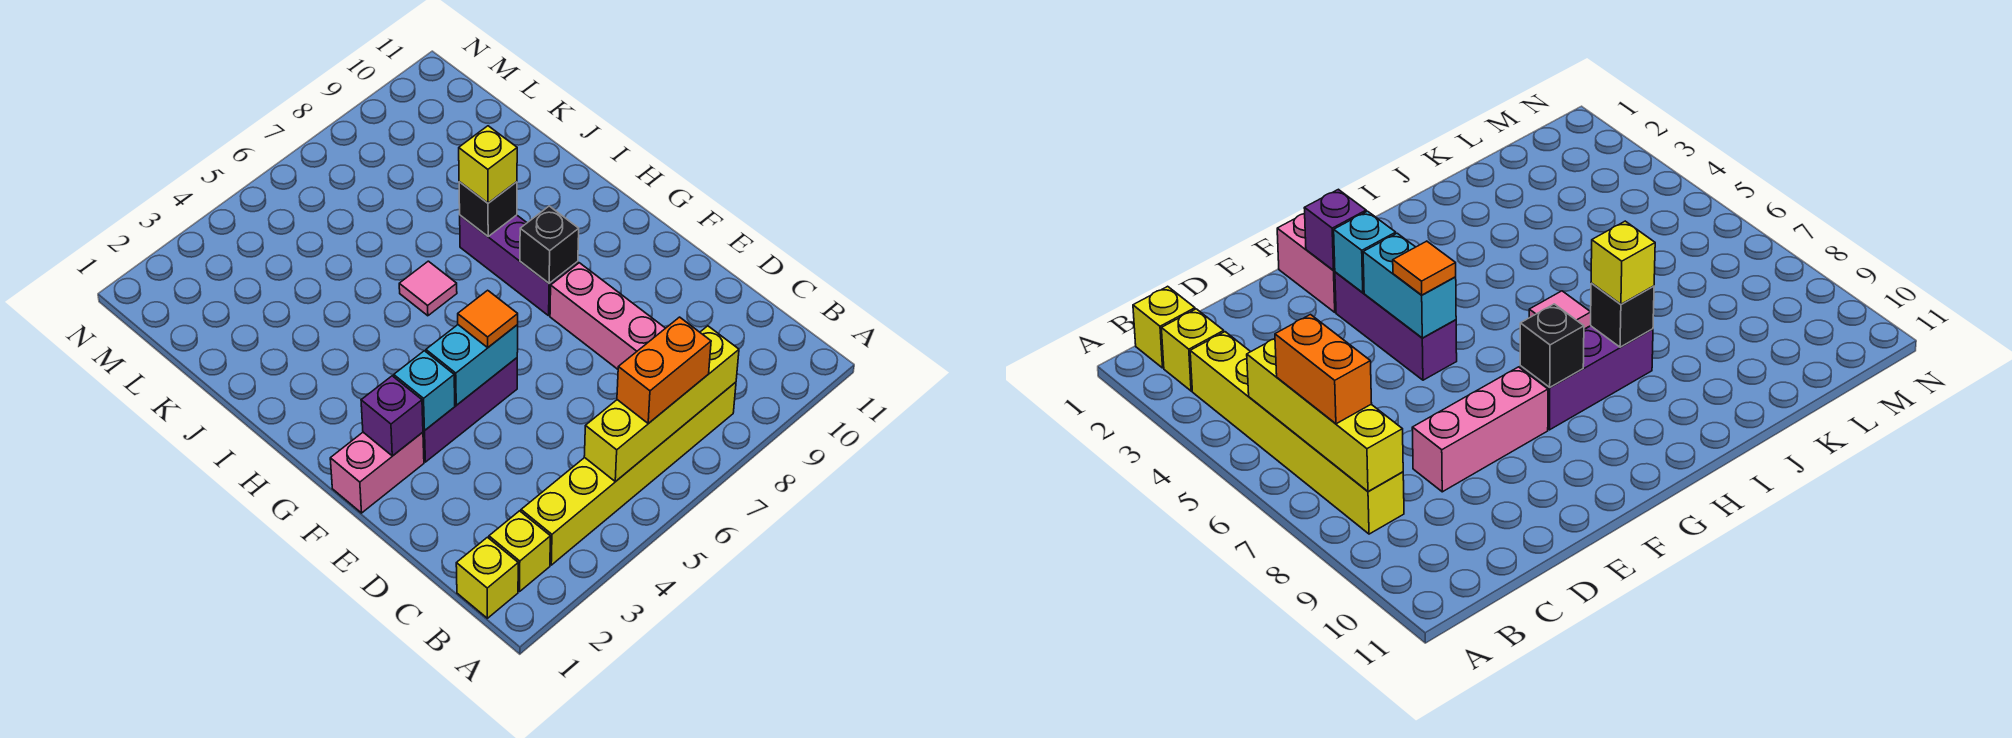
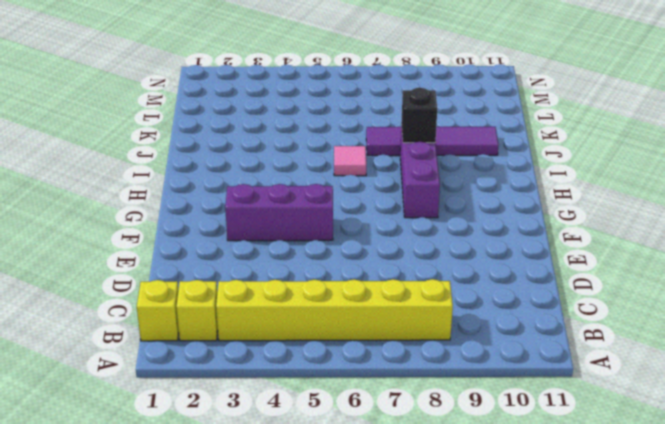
purple tile J7:J10 level 1 -> none
none -> pink brick D8:F8 level 1
none -> pink brick F1:F2 level 1
none -> yellow brick B5:B8 level 2

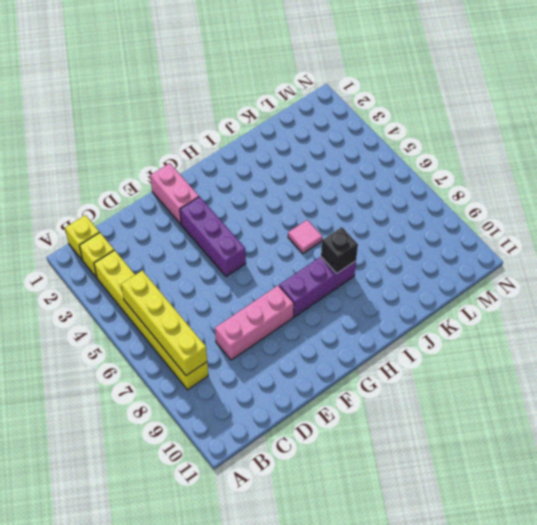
none -> purple brick F2 level 2
none -> cyan brick F3 level 2
none -> cyan brick F4:F5 level 2

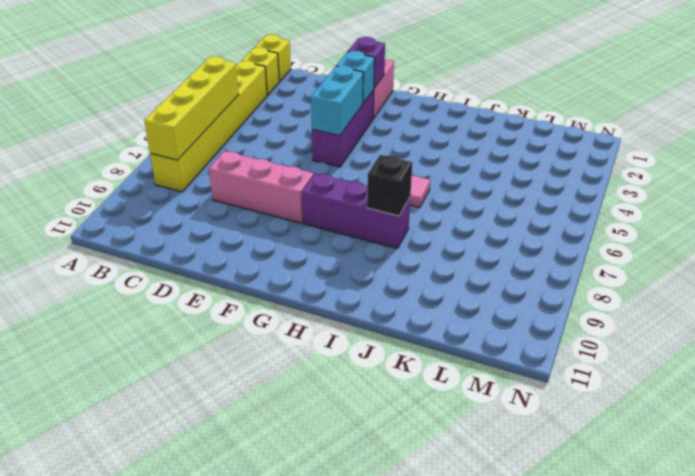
none -> black brick G8 level 2
none -> orange brick B6:B7 level 3
none -> orange tile F5 level 3

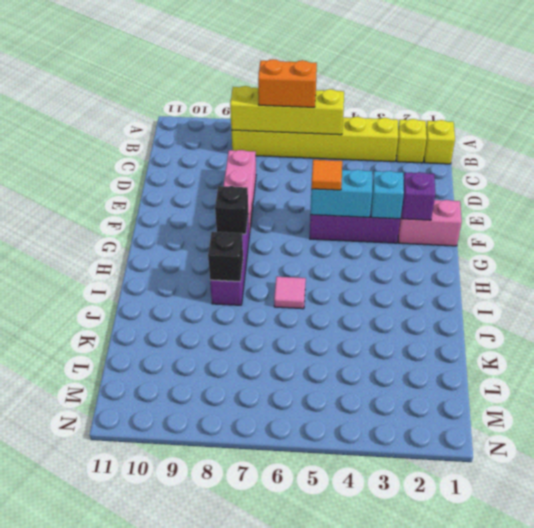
none -> yellow brick I8 level 3

